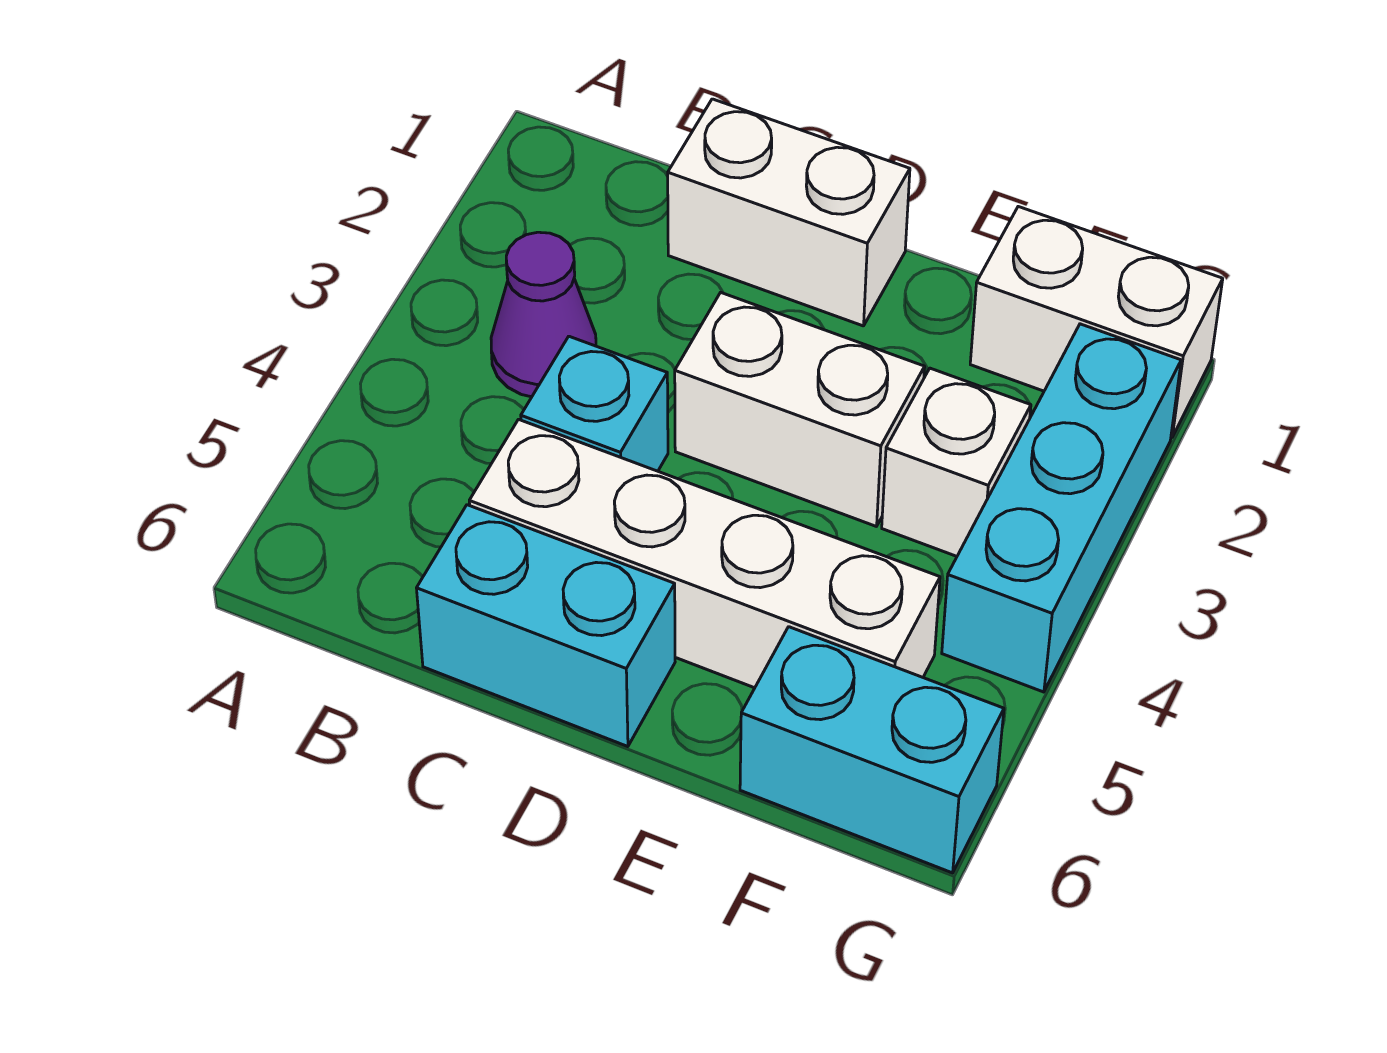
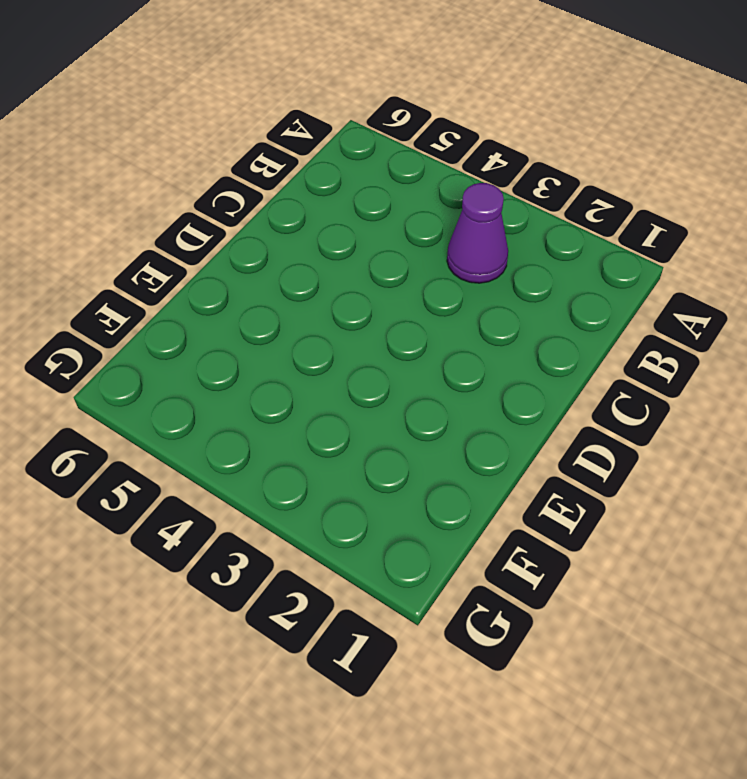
none -> white brick C1:D1 level 1
none -> cyan brick C4 level 1

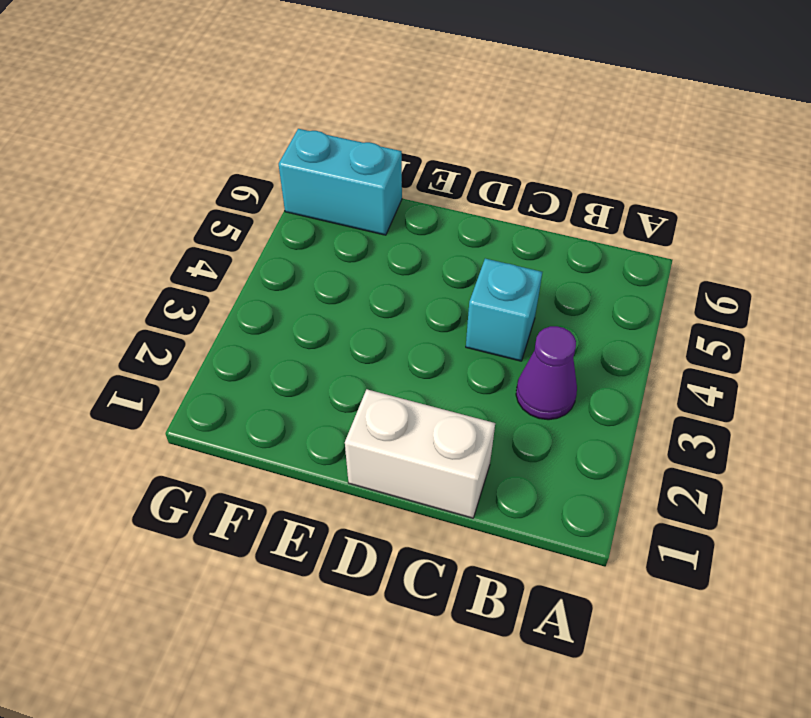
none -> white brick C5:F5 level 1
none -> cyan brick C6:D6 level 1

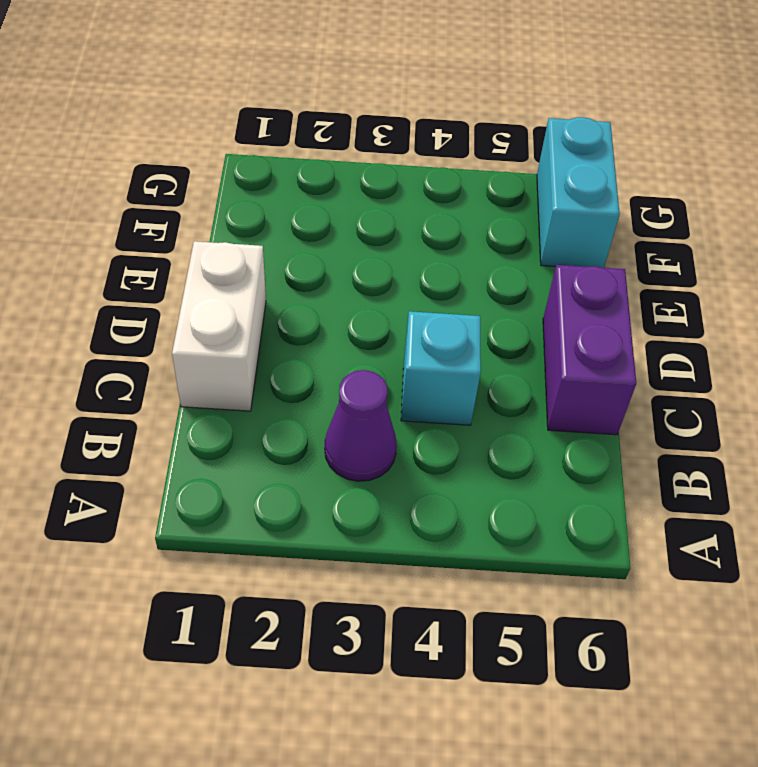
purple brick C6:D6 level 1 -> cyan brick C6:D6 level 1
none -> white brick C5:F5 level 1
none -> white brick D3:E3 level 1

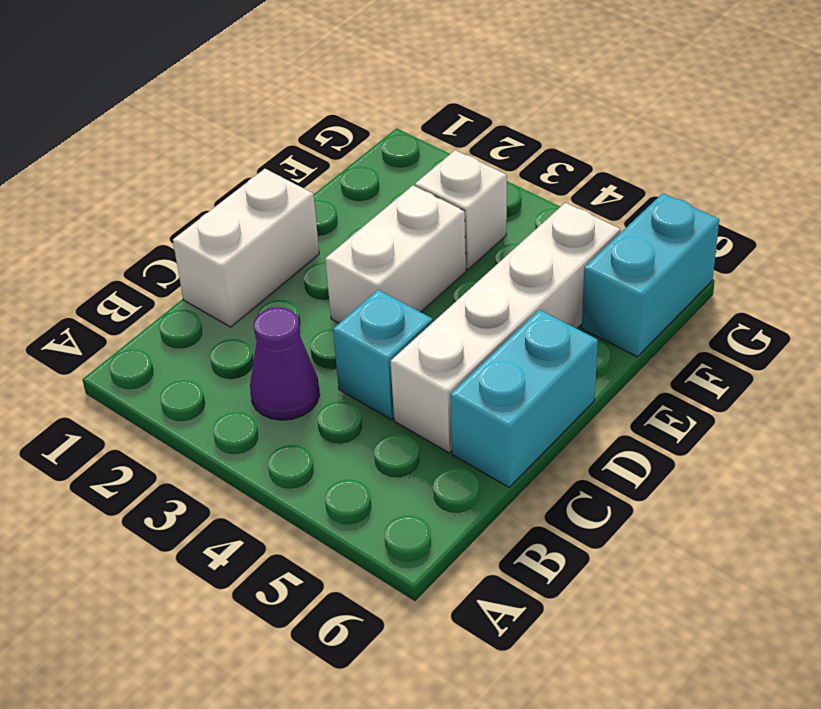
none -> white brick F1:G1 level 1
none -> cyan brick G2:G4 level 1

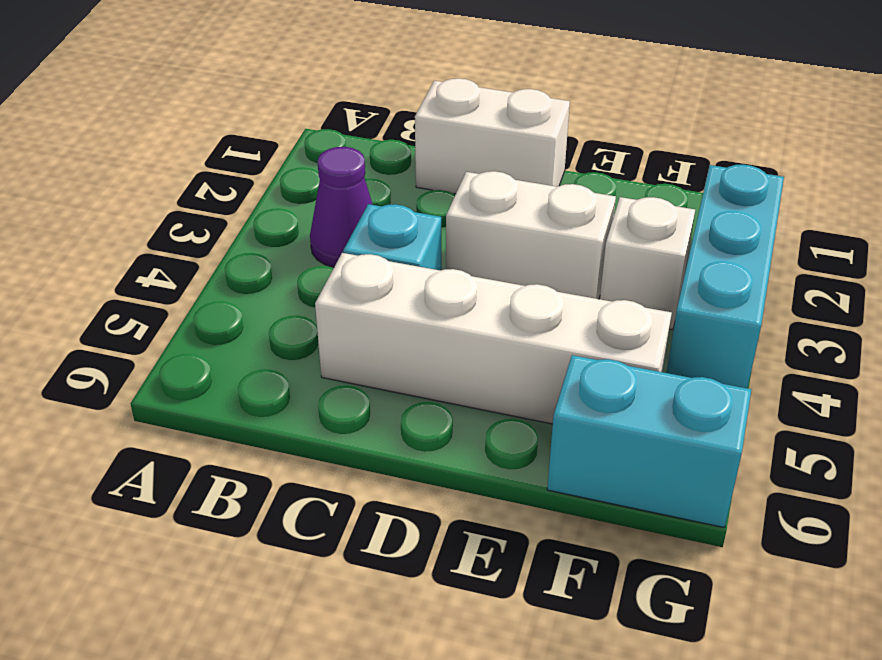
none -> cyan brick C6:D6 level 1
none -> white brick F1:G1 level 1

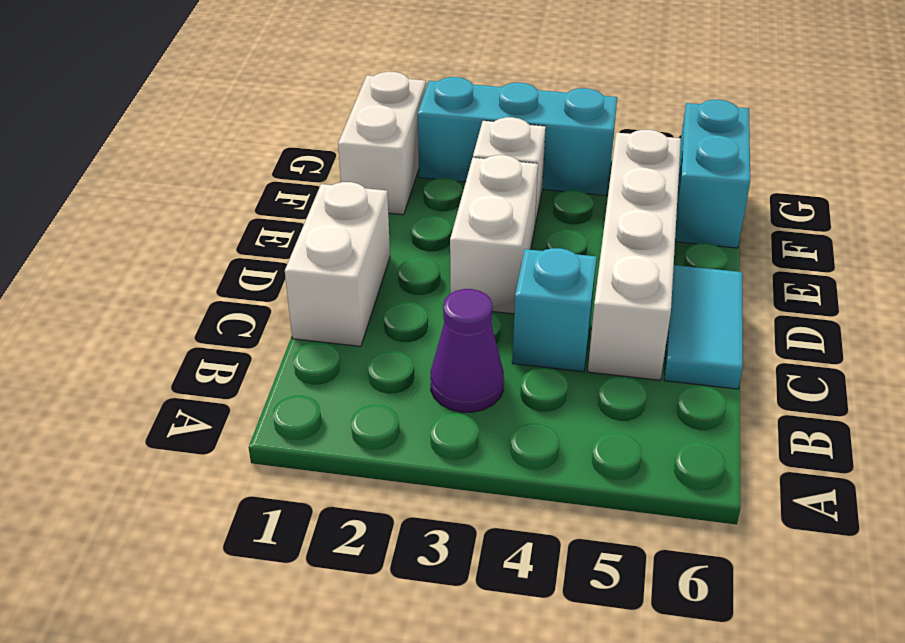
cyan tile C6:D6 level 1 -> cyan brick C6:D6 level 1

